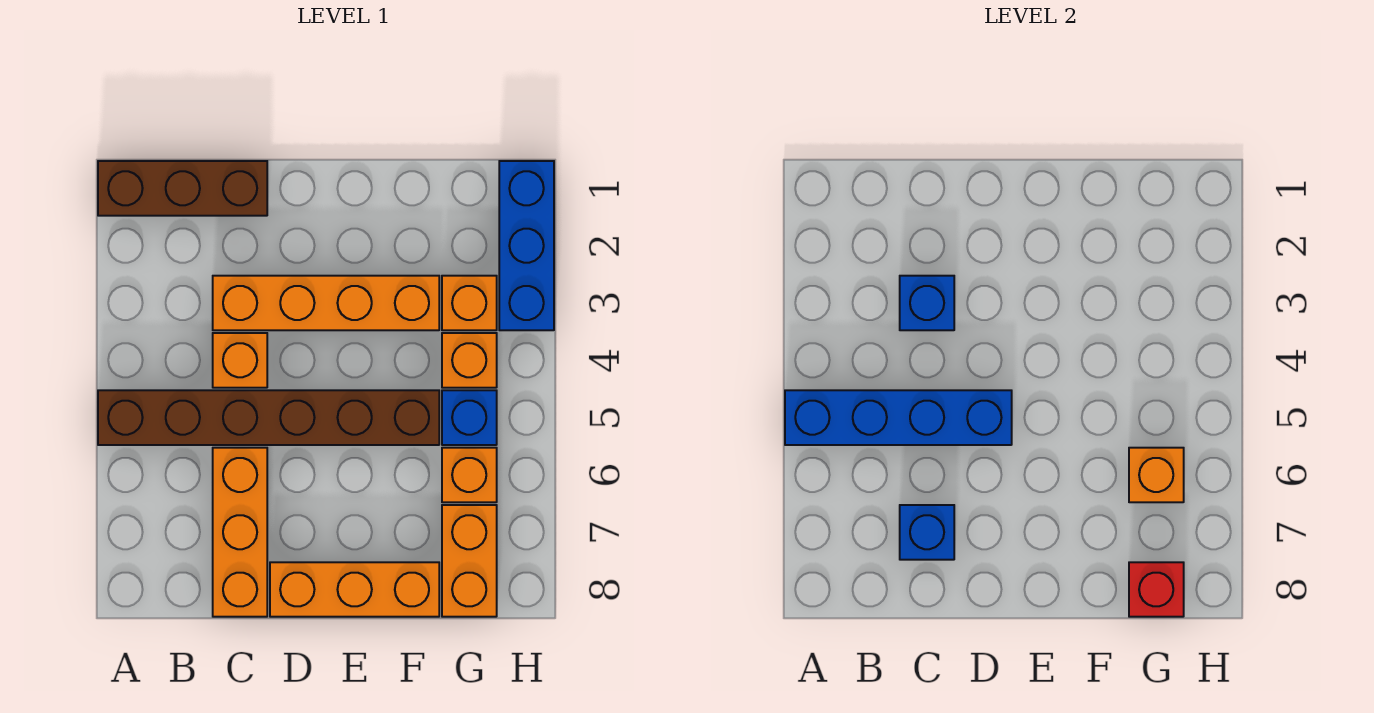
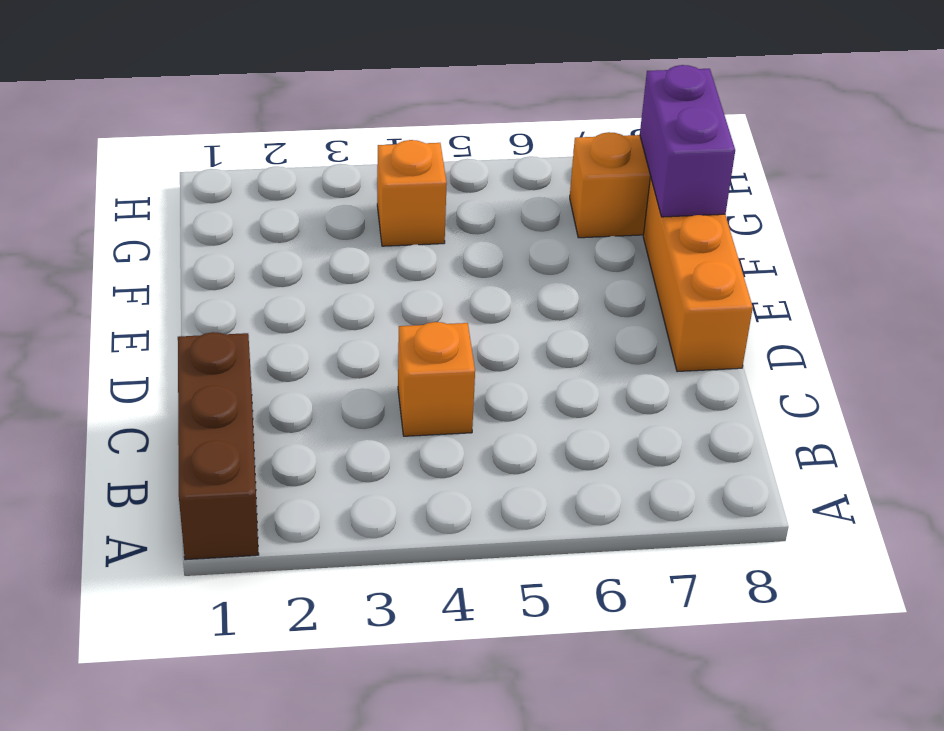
purple brick F8:G8 level 2 -> red brick G8 level 2
none -> brown brick A5:F5 level 1
none -> orange brick C3:F3 level 1
none -> orange brick C6:C8 level 1

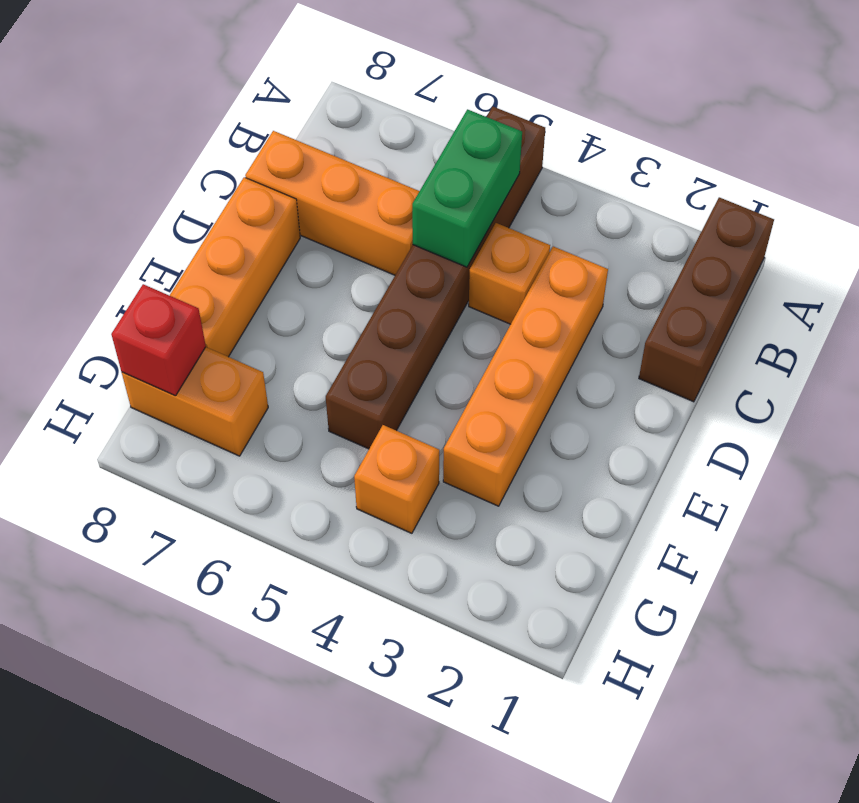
green brick B5:C5 level 2 -> blue brick A5:D5 level 2
none -> orange brick G3 level 1
none -> blue brick G5 level 1
none -> orange brick G6 level 1

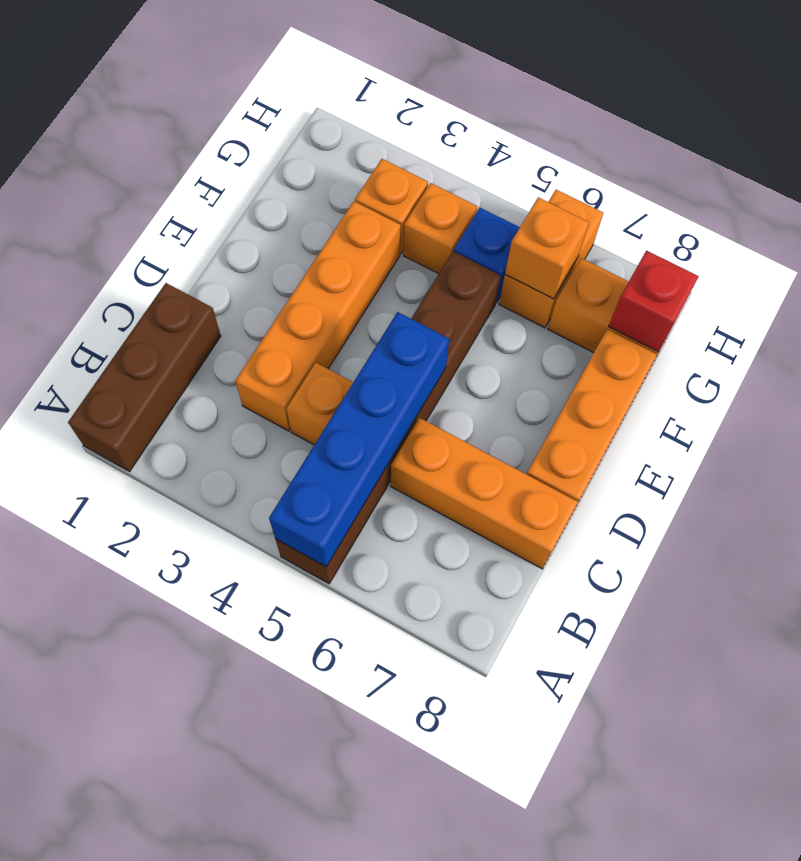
orange brick G6:H6 level 1 -> orange brick G6 level 1
none -> blue brick H1:H3 level 1
none -> blue brick C3 level 2
none -> blue brick C7 level 2

